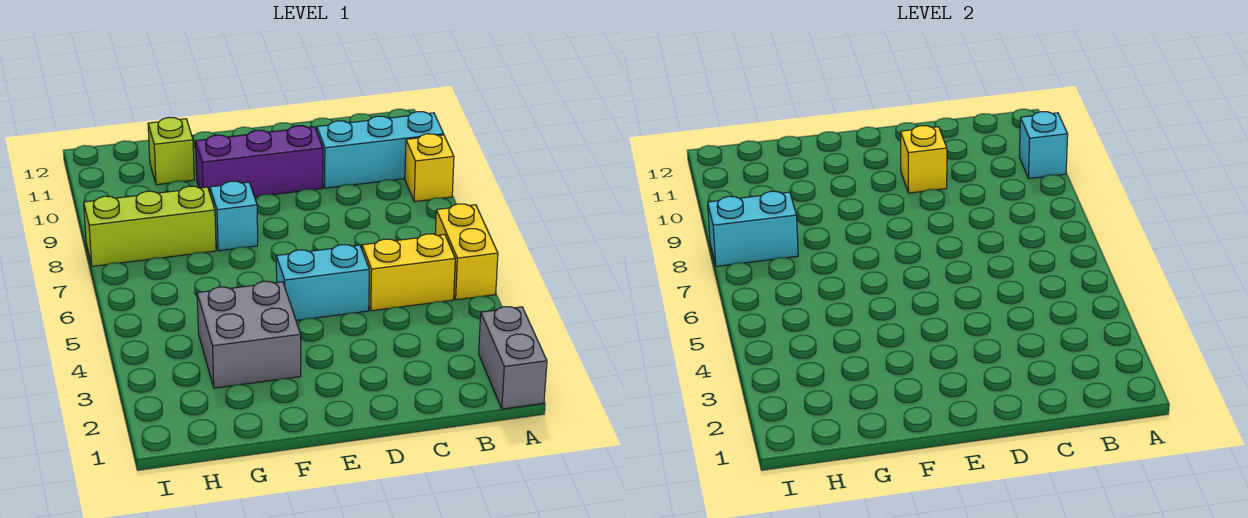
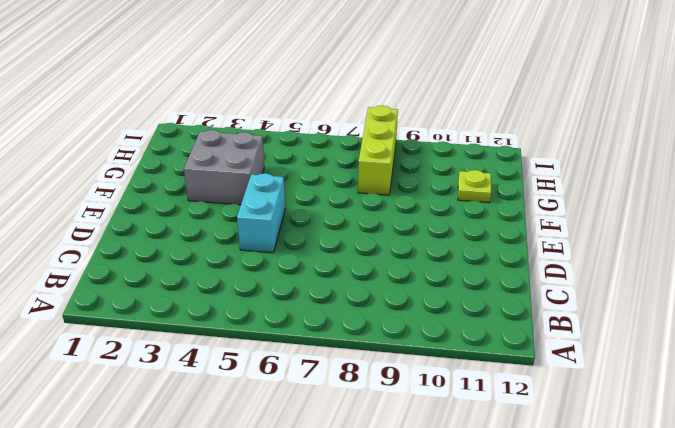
lime plate G11 level 1 -> lime brick G11 level 1
none -> grey brick A1:A2 level 1
none -> yellow brick A5:A6 level 1
none -> yellow brick A9 level 1

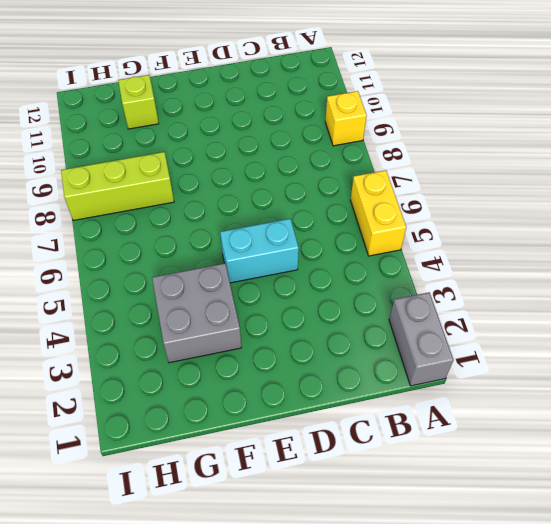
none -> cyan brick A10:C10 level 1
none -> yellow brick B5:C5 level 1
none -> purple brick D10:F10 level 1

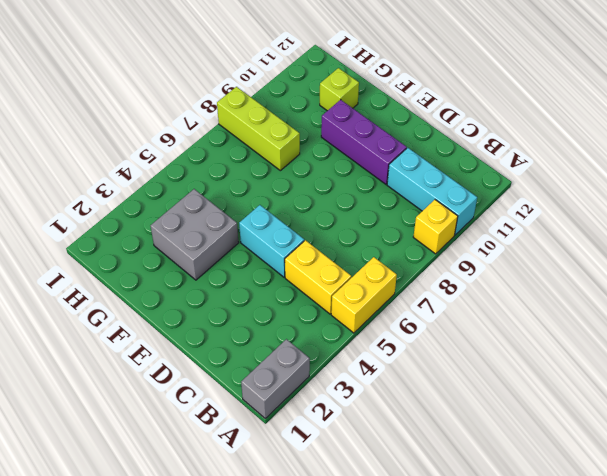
none -> cyan brick F8 level 1
none -> cyan brick A10 level 2
none -> yellow brick D10 level 2

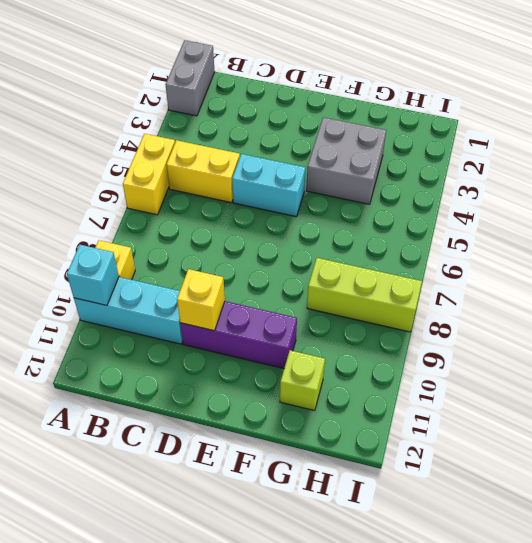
none -> cyan brick F8 level 1
none -> cyan brick H8:I8 level 2

